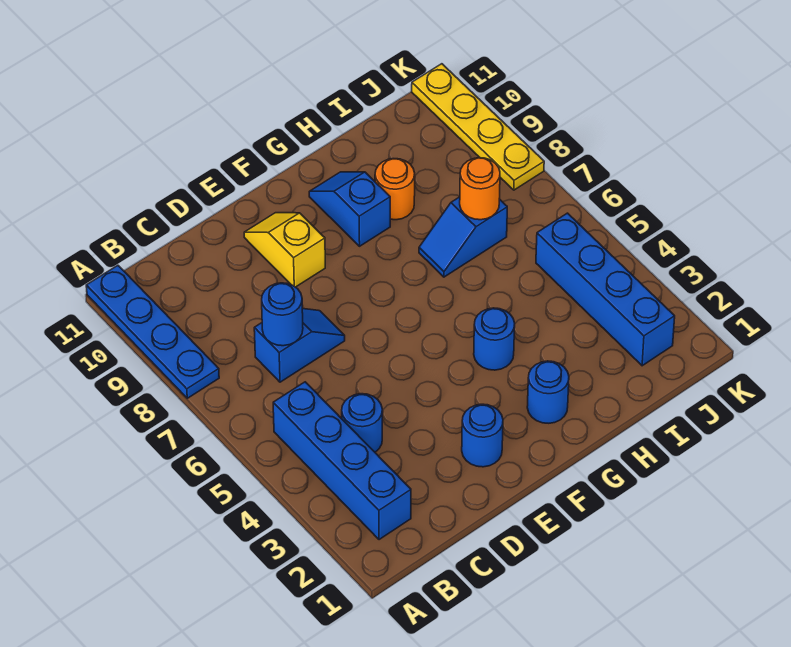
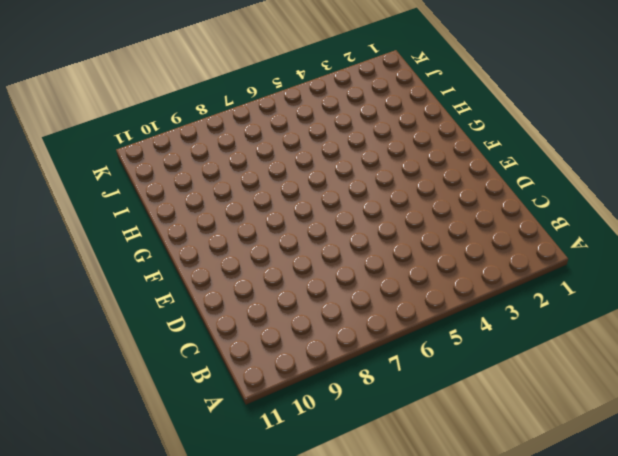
none -> blue plate A8:A11 level 1
none -> blue brick B2:B5 level 1
none -> blue round brick C4 level 1

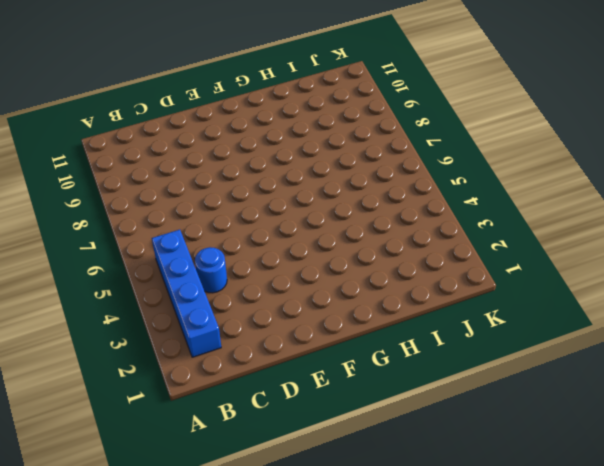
none -> blue plate A8:A11 level 1
none -> blue slope C7:D7 level 1 top C
none -> blue round brick E2 level 1

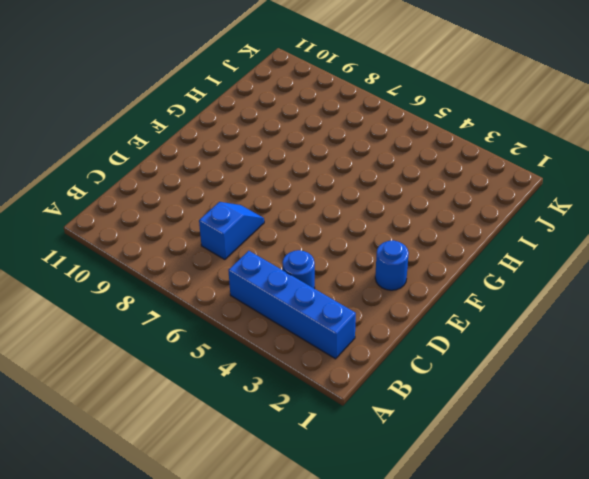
none -> blue plate A8:A11 level 1
none -> yellow slope E9:E10 level 1 top 9
none -> blue round brick G2 level 1

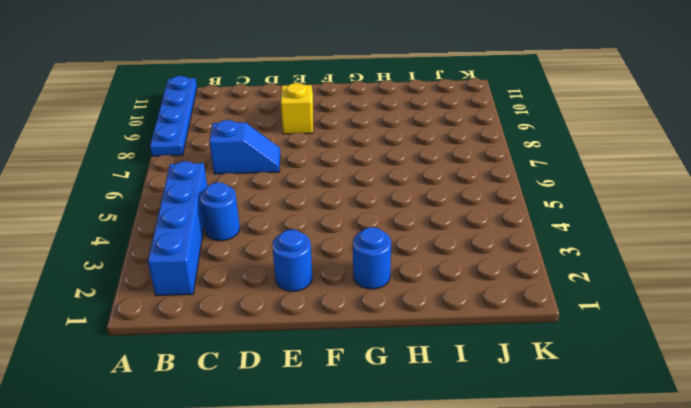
none -> blue round brick G4 level 1
none -> blue slope G9:G10 level 1 top 9
none -> blue slope H7:I7 level 1 top I

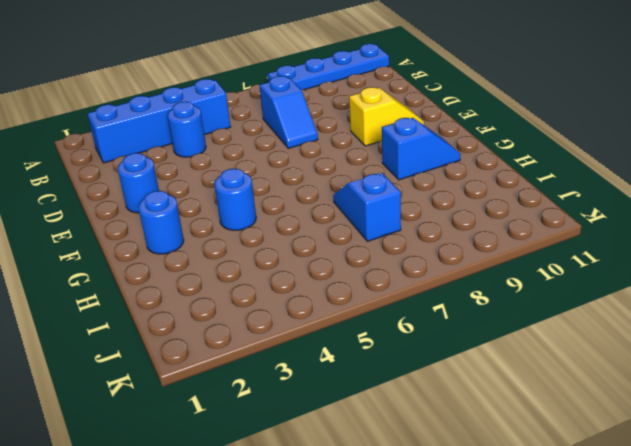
none -> orange round brick H9 level 1
none -> blue brick J2:J5 level 1
none -> yellow plate K8:K11 level 1

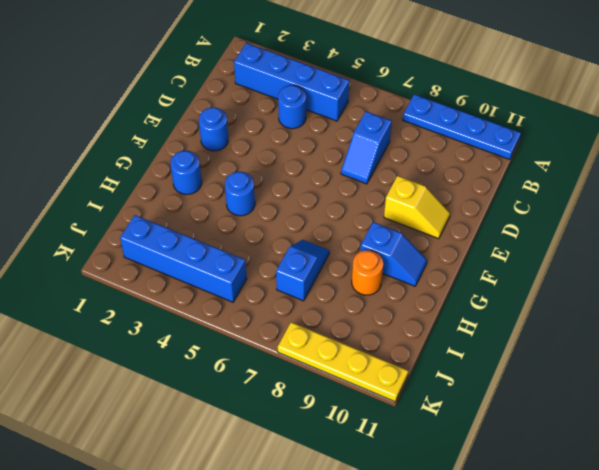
none -> blue round brick C7 level 2
none -> orange round brick I7 level 2

